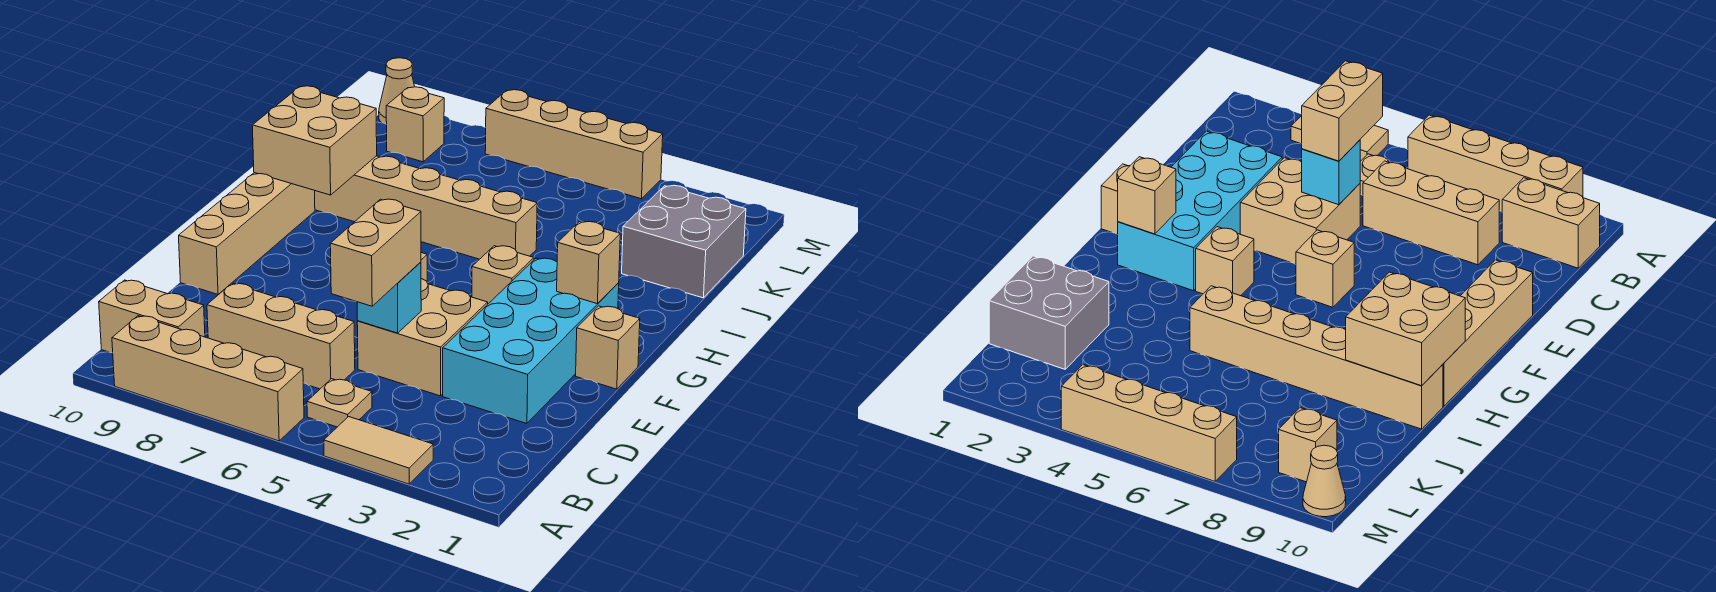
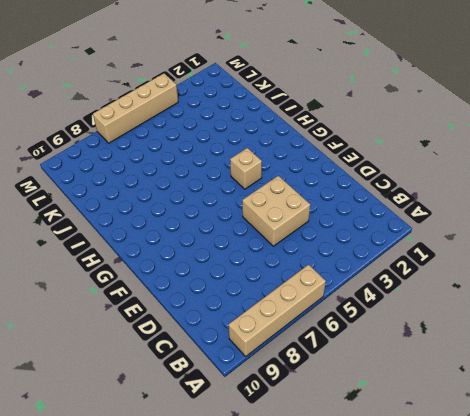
none -> tan tile A3:A4 level 1
none -> tan plate B5 level 1
none -> tan brick B9:B10 level 1

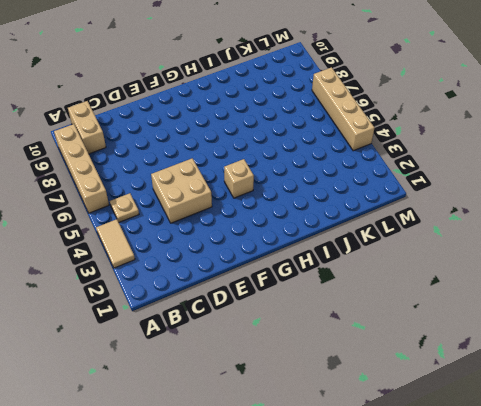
none -> tan brick C6:C8 level 1
none -> cyan brick D2:G3 level 1
none -> tan brick E10:H10 level 1

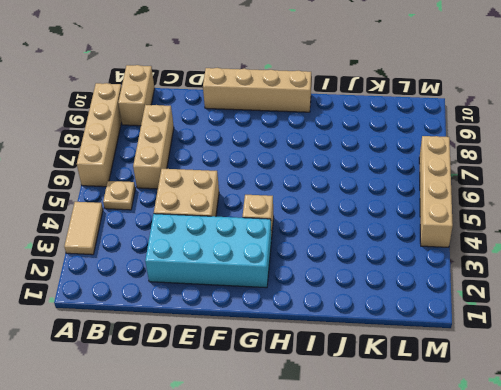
none -> tan brick F1 level 1
none -> tan brick F6 level 1
none -> tan brick I5:I10 level 1

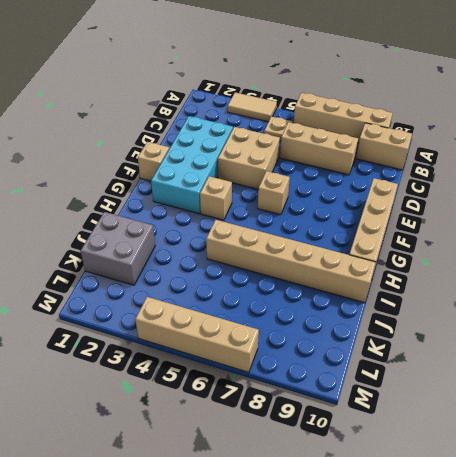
none -> tan brick L9 level 1
none -> tan cone M10 level 1
none -> cyan brick D5 level 2

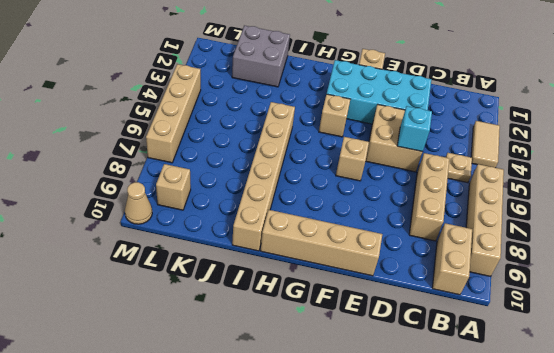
none -> tan brick G2 level 2
none -> tan brick H9:I10 level 2
none -> tan brick C5:D5 level 3

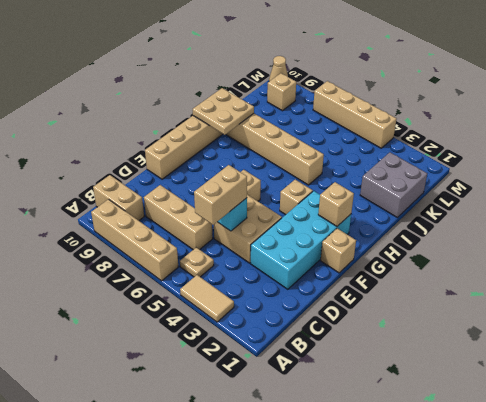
tan plate H9:I10 level 2 -> tan brick H9:I10 level 2

